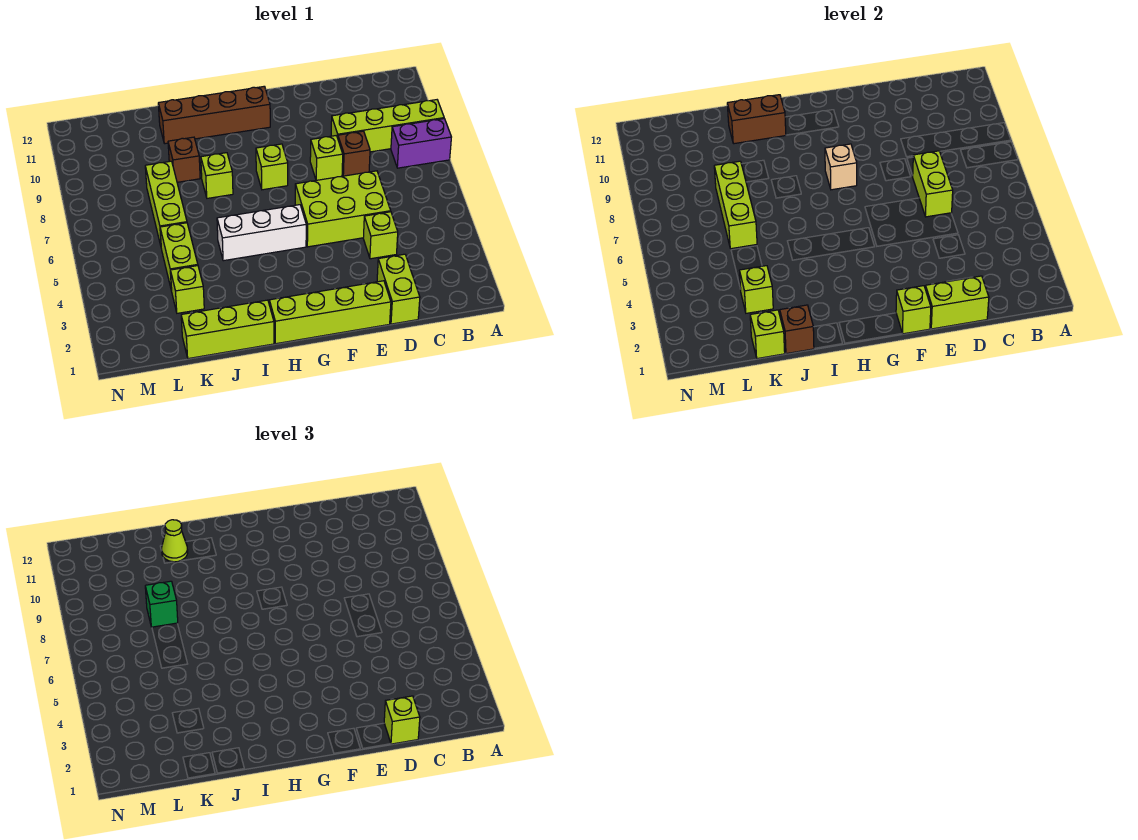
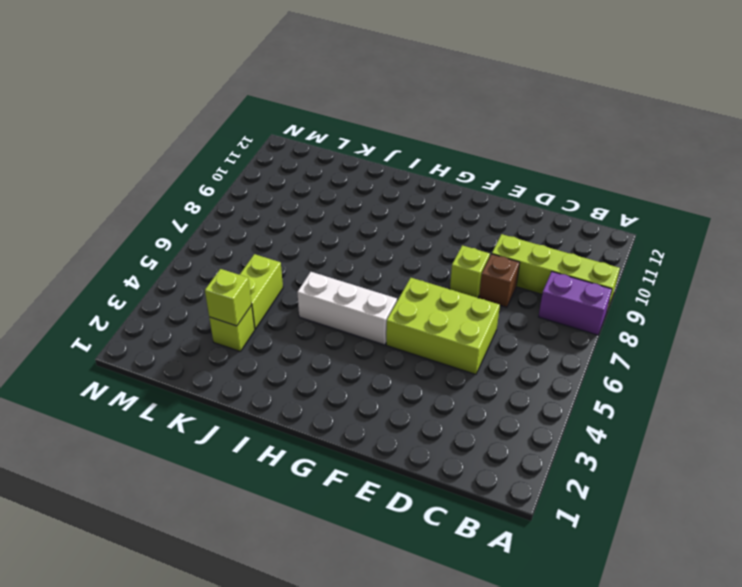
none -> lime brick D1:D2 level 1
none -> lime brick D4 level 1
none -> lime brick E1:H1 level 1

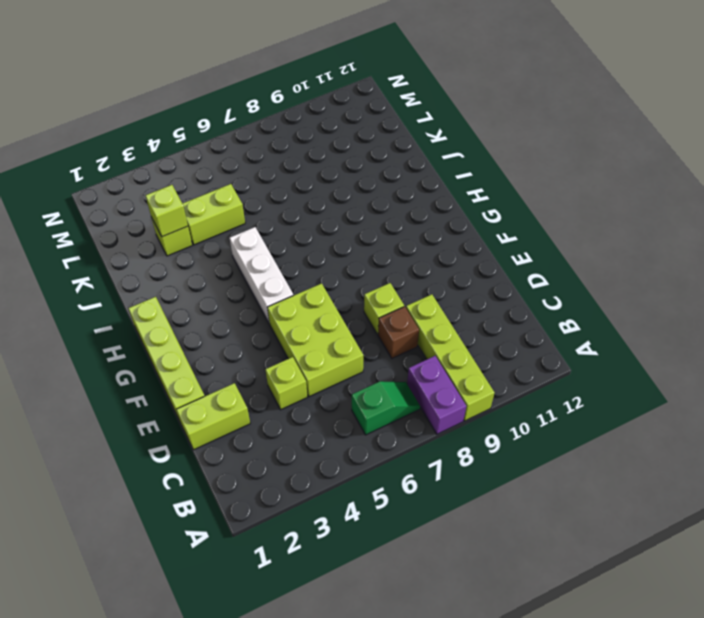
green slope B6:B7 level 1 top 6 -> none
none -> lime brick G8 level 1
none -> brown brick G11:J11 level 1
none -> lime brick I1:K1 level 1

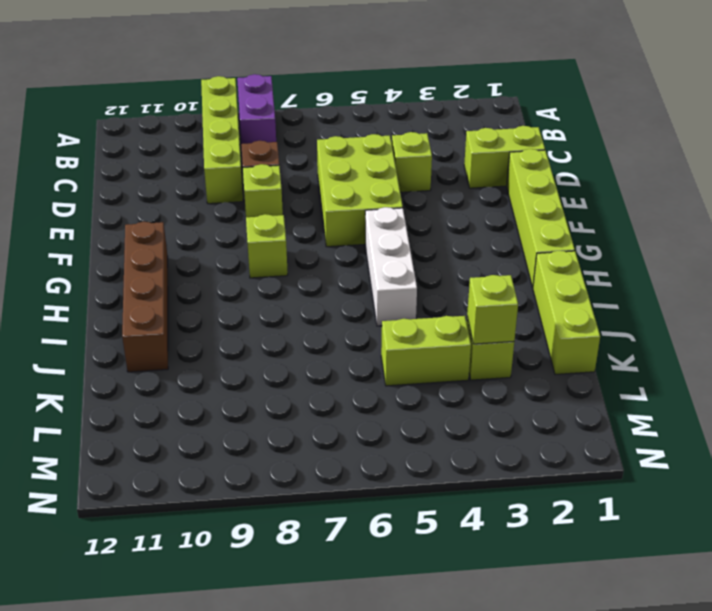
none -> lime brick I8 level 1
none -> brown brick J9 level 1
none -> lime brick K6:K8 level 1

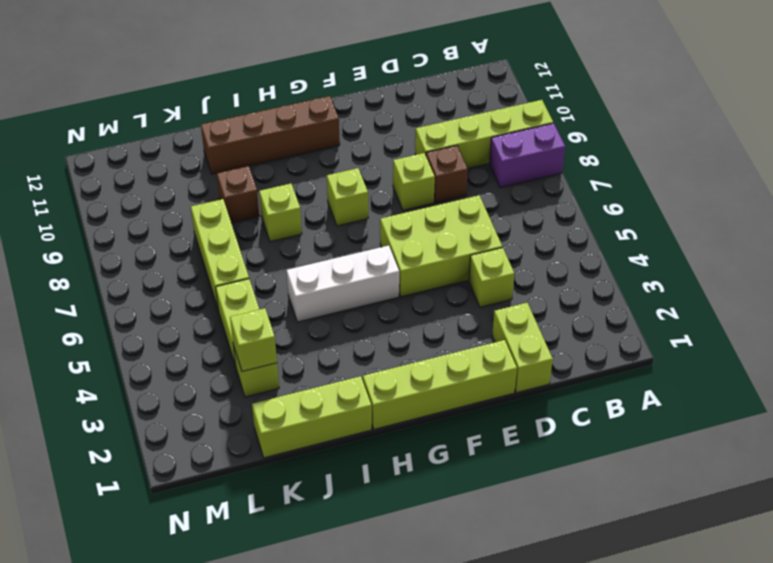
none -> lime brick D1:E1 level 2
none -> lime brick D6:D7 level 2
none -> lime brick F1 level 2

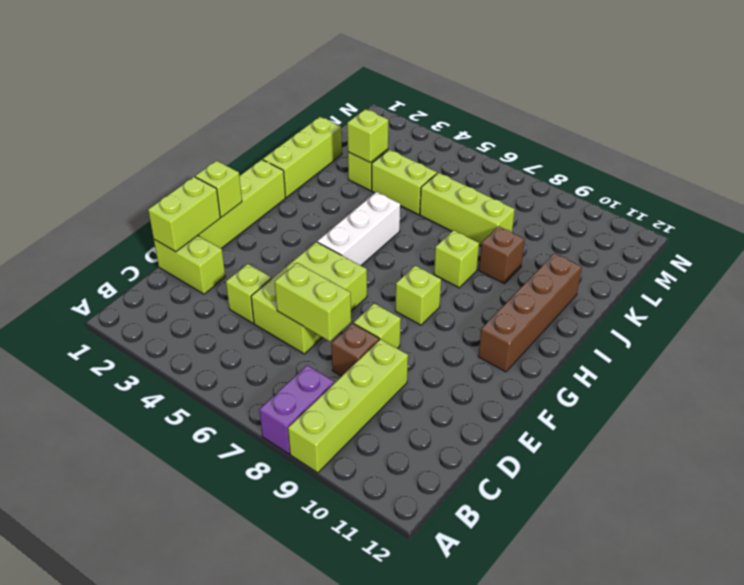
none -> tan brick G8 level 2
none -> brown brick I11:J11 level 2
none -> brown brick J1 level 2

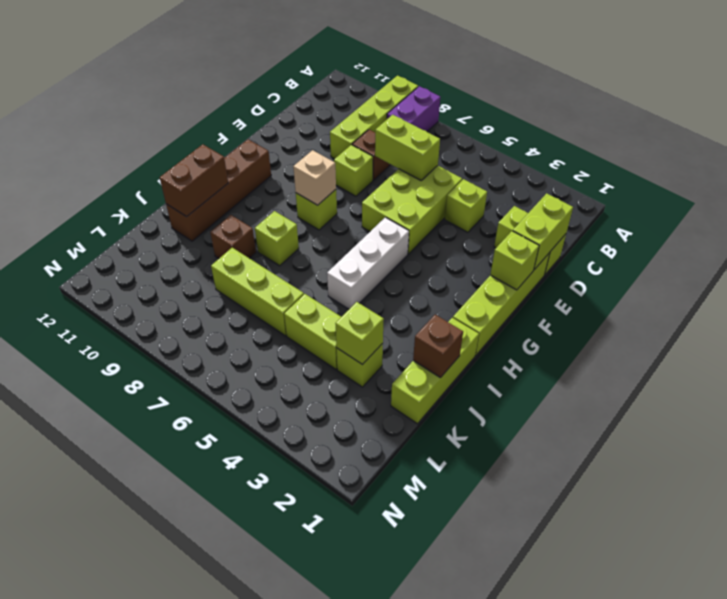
none -> lime brick K1 level 2
none -> lime brick K6:K8 level 2
none -> lime brick D1 level 3

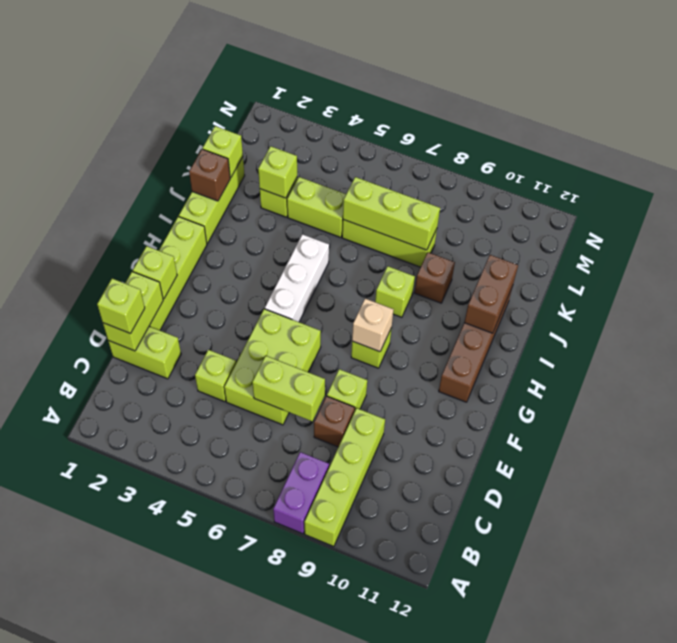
none -> lime cone J11 level 3
none -> green brick K8 level 3

